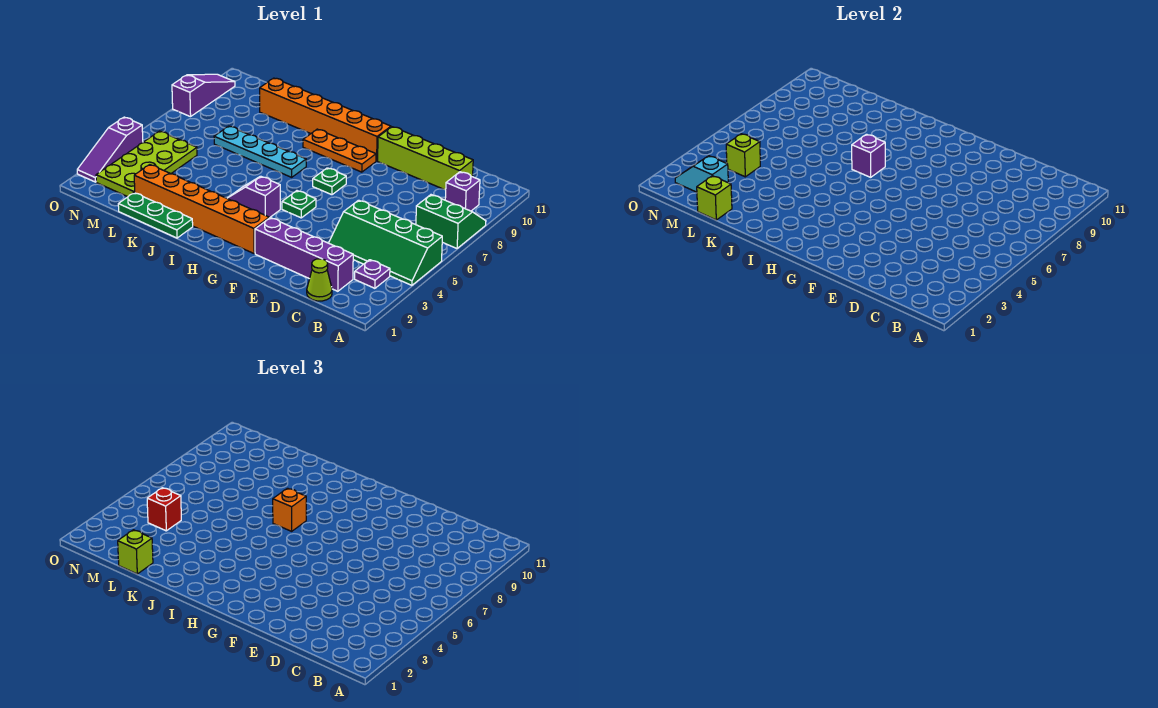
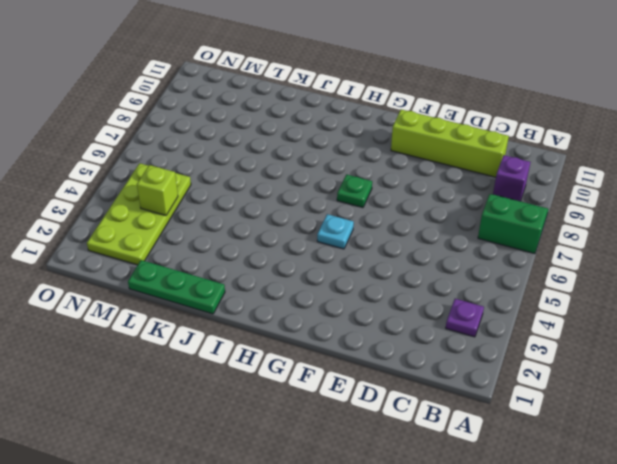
cyan plate G5 level 1 -> green plate G5 level 1
none -> green slope A4:D5 level 1 top 5
none -> lime cone C1 level 1
none -> purple brick C2:F2 level 1

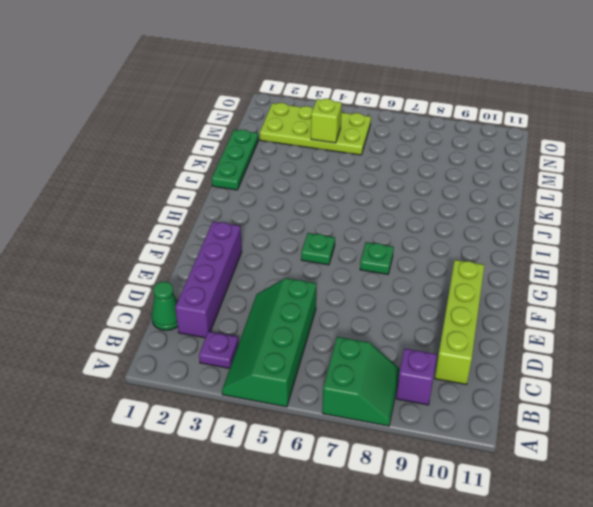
green cone C1 level 1 -> lime cone C1 level 1
none -> orange brick G2:L2 level 1
none -> orange plate G9:I9 level 1
none -> orange brick G10:L10 level 1

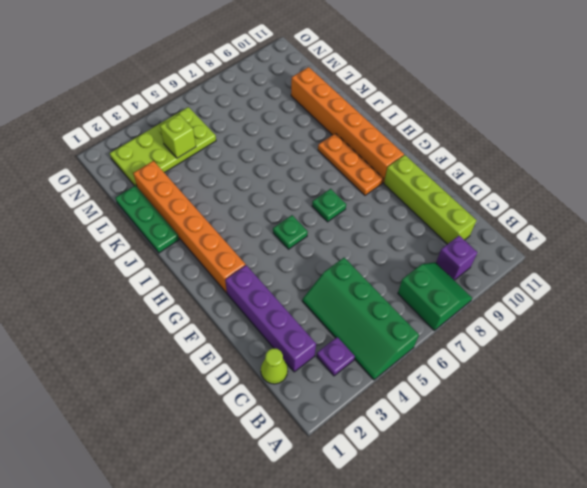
none -> purple slope H4:I4 level 1 top H
none -> cyan plate I7:L7 level 1
none -> purple slope O2:O4 level 1 top 4

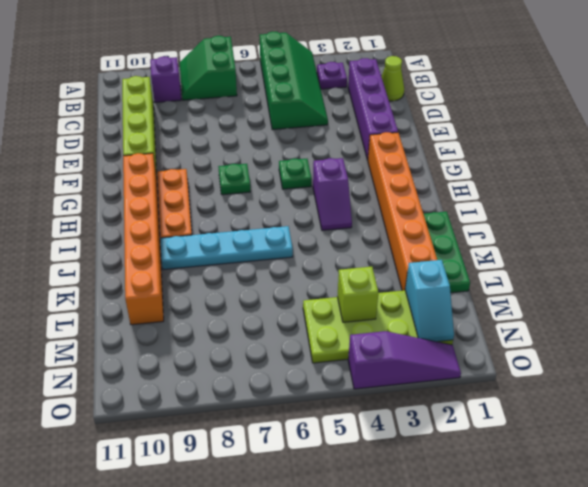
cyan plate J6:J9 level 1 -> cyan plate I7:L7 level 1
none -> purple slope O8:O10 level 1 top 8
none -> purple brick I7 level 2
none -> lime brick L1 level 2

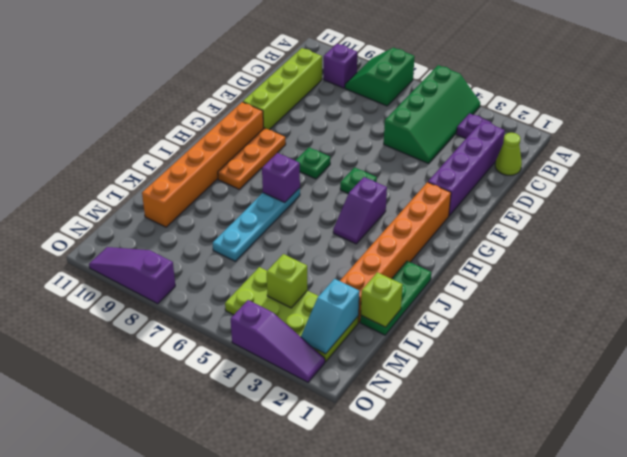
none -> orange brick I7 level 3
none -> lime brick L1 level 3
none -> red brick M4 level 3

